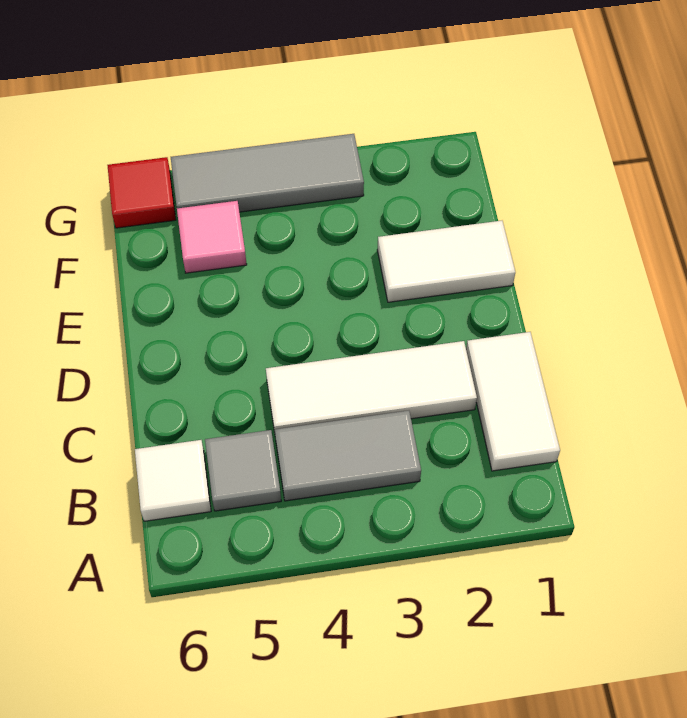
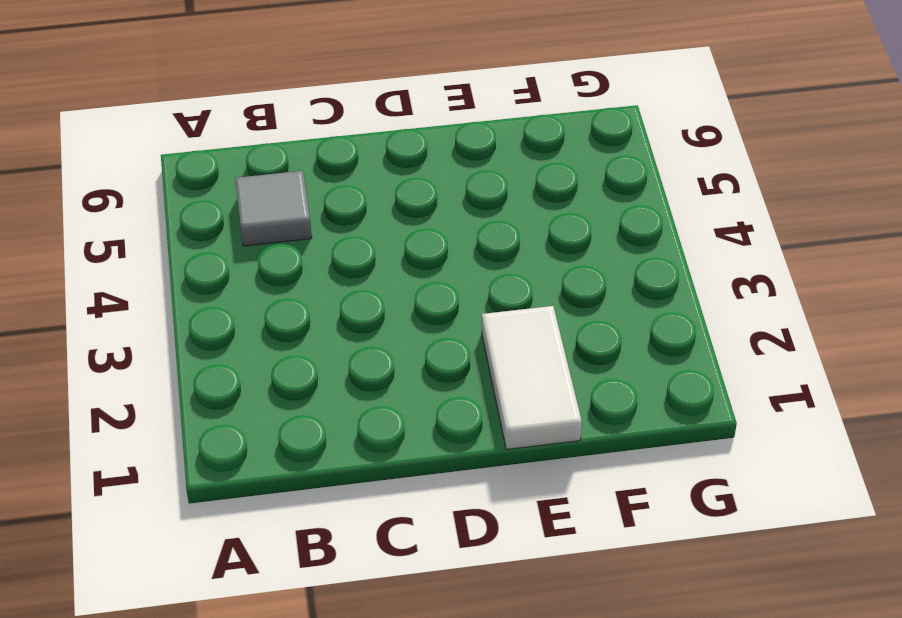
none -> white tile B1:C1 level 1
none -> grey tile B3:B4 level 1

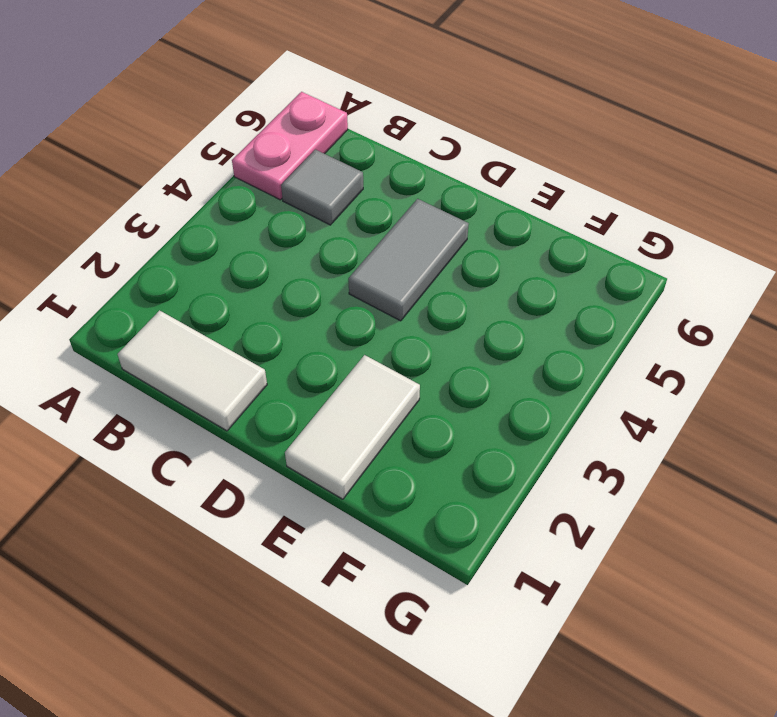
pink plate A5:A6 level 1 -> none
grey tile D4:D5 level 1 -> grey tile B3:B4 level 1
none -> white tile B6 level 1
none -> white tile C2:C4 level 1

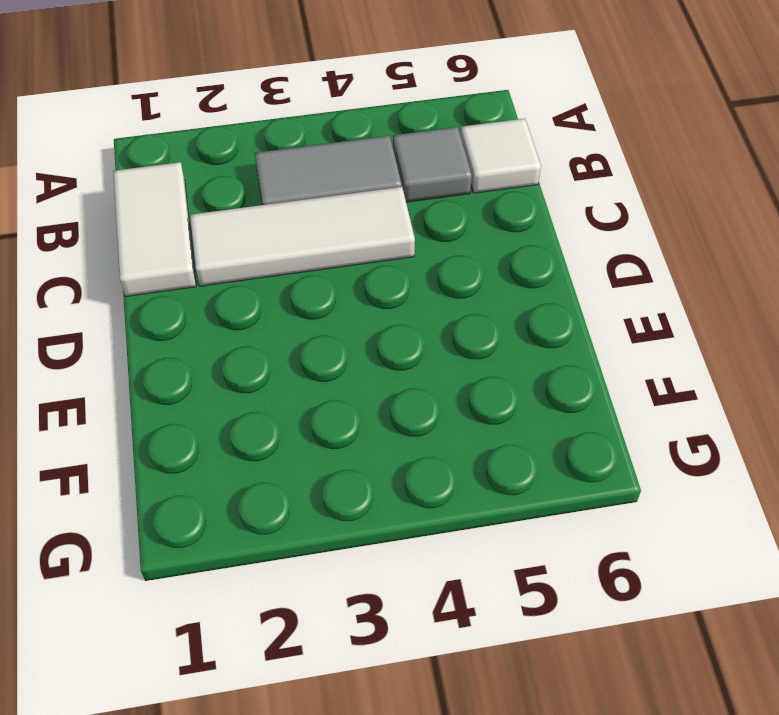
none -> white tile E1:E2 level 1
none -> pink tile F5 level 1

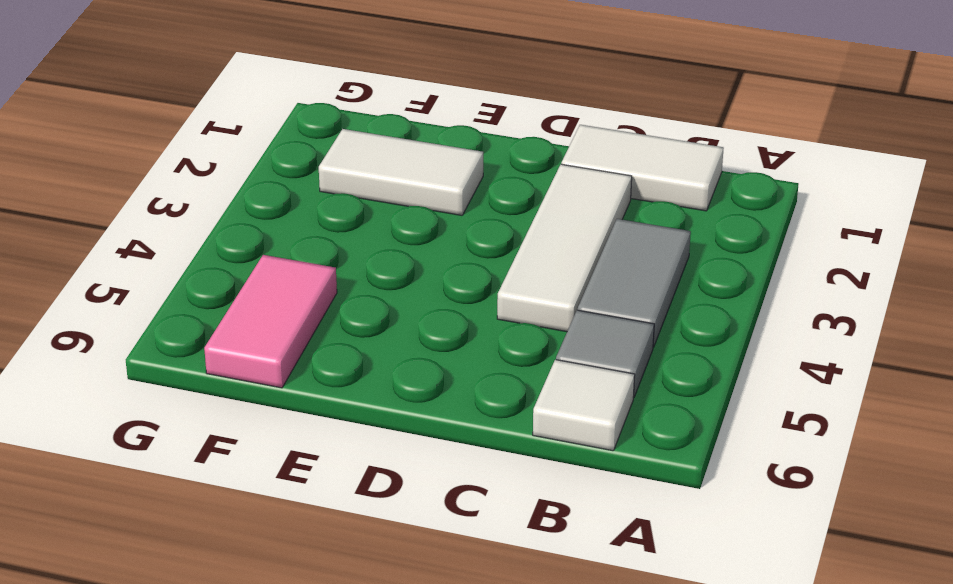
white tile E2:F2 level 1 -> white tile E1:E2 level 1
pink tile F5:F6 level 1 -> pink tile F5 level 1
none -> grey tile G3:G5 level 1
none -> red tile G6 level 1

